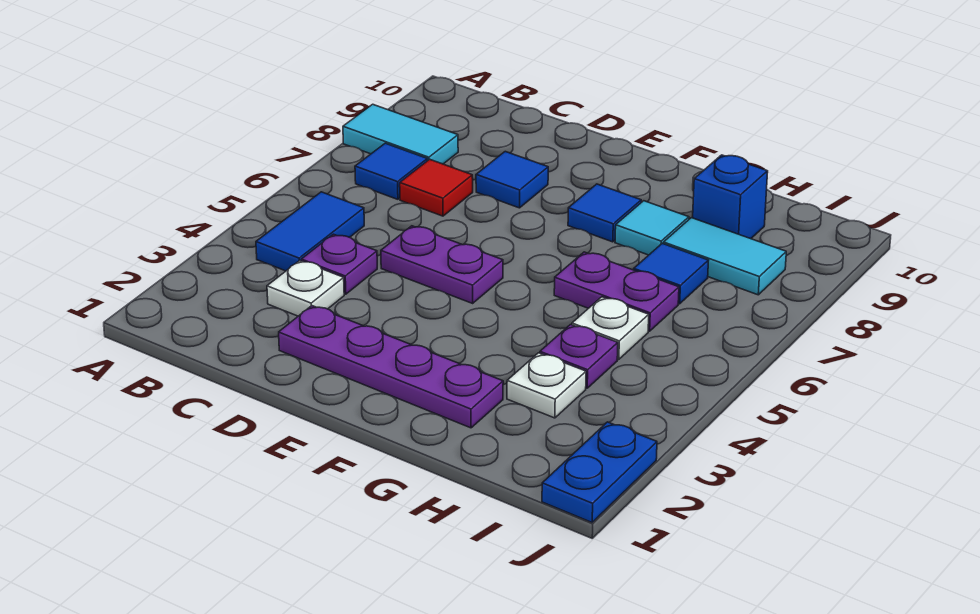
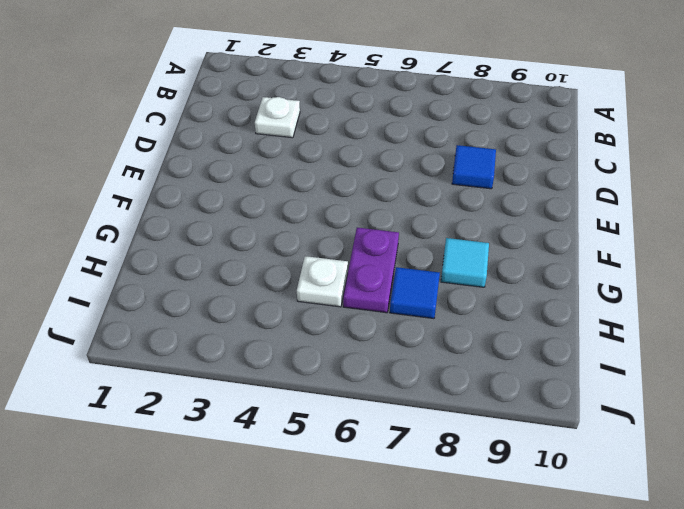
none -> cyan tile A8:B8 level 1
none -> blue tile B4:B5 level 1
none -> blue tile B7 level 1

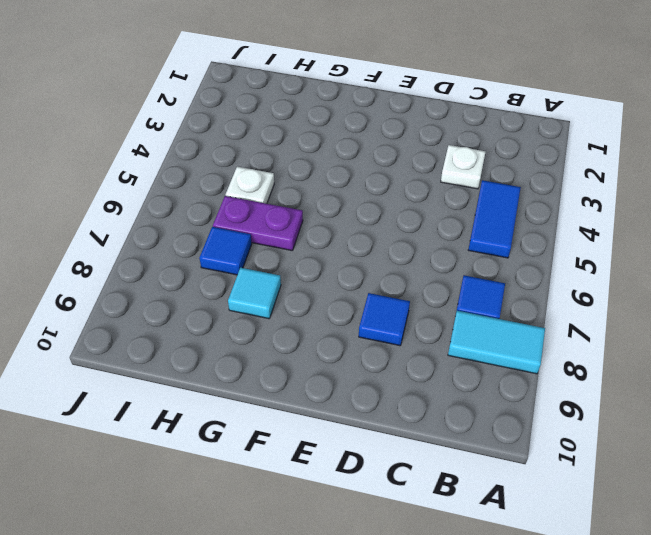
none -> purple plate C4 level 1
none -> red tile C7 level 1
none -> purple plate D2:G2 level 1

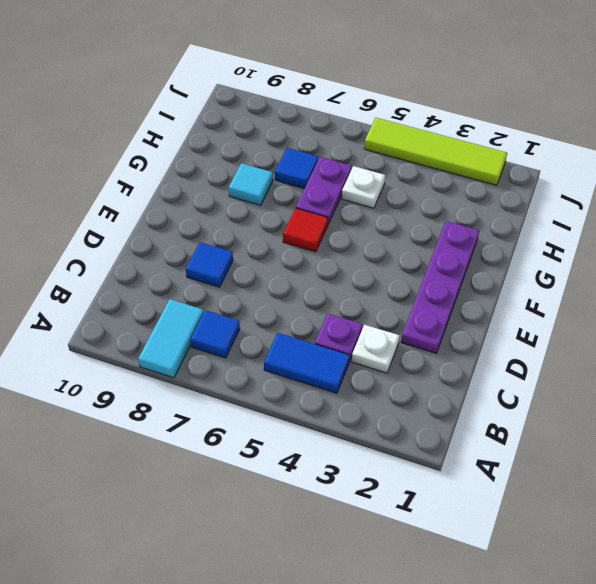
red tile F6 level 1 -> red tile C7 level 1
lime tile J2:J5 level 1 -> blue plate J1:J2 level 1
none -> purple plate D5:E5 level 1
none -> blue tile F8 level 1
none -> white plate H3 level 1

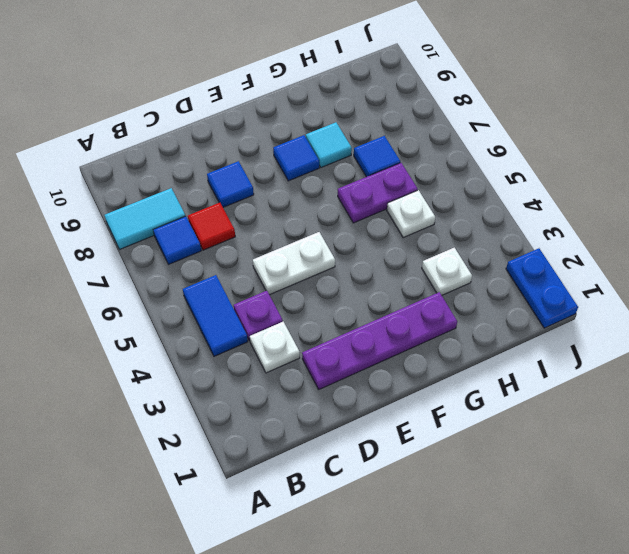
white plate D5:E5 level 1 -> purple plate D5:E5 level 1
none -> purple plate H4 level 1
none -> cyan tile H8:I8 level 1
none -> blue brick H9 level 1

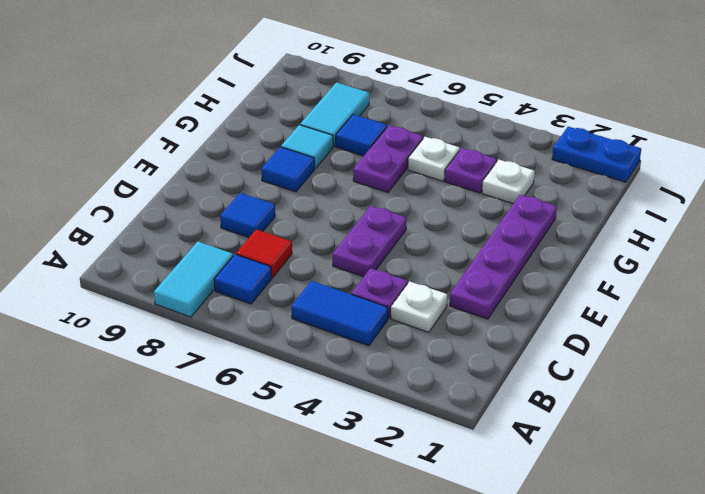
none -> blue brick H9 level 1

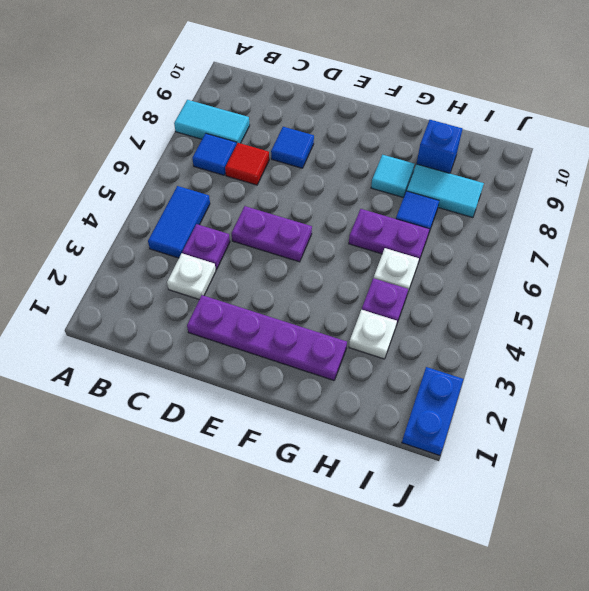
none -> blue tile F8 level 1

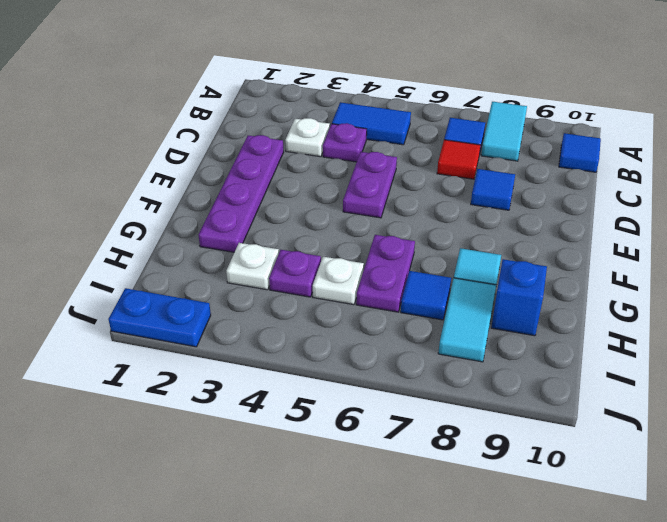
blue tile B10 level 1 -> blue tile F8 level 1

